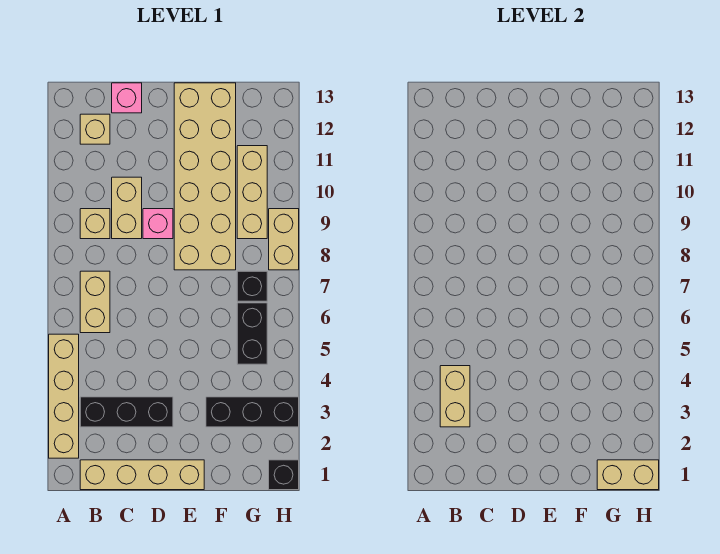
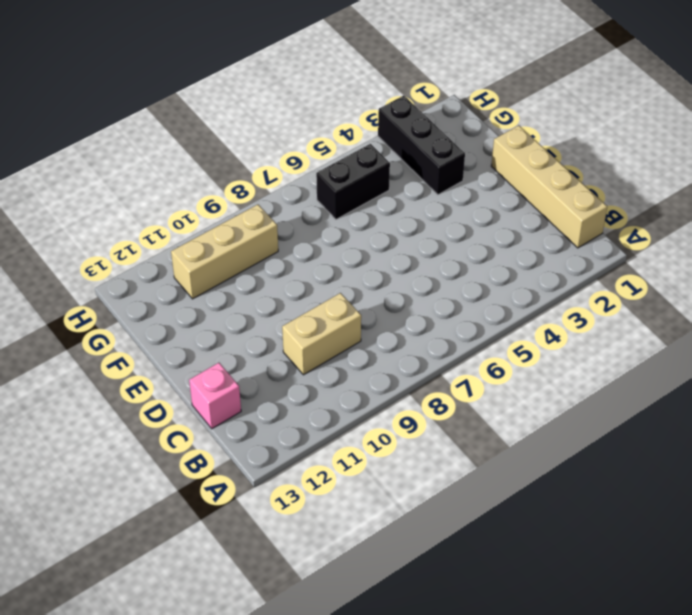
none -> tan brick A2:A5 level 1
none -> black brick B3:D3 level 1
none -> tan brick B6:B7 level 1

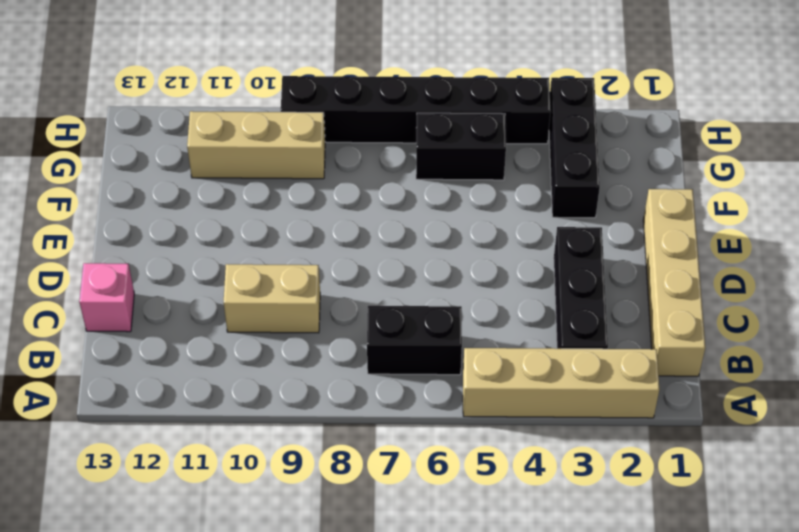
black brick B6:B7 level 1 -> tan brick B6:B7 level 1
black brick H4:H9 level 1 -> tan brick H8:H9 level 1
none -> tan brick B9 level 1
none -> tan brick B12 level 1
none -> pink brick D9 level 1

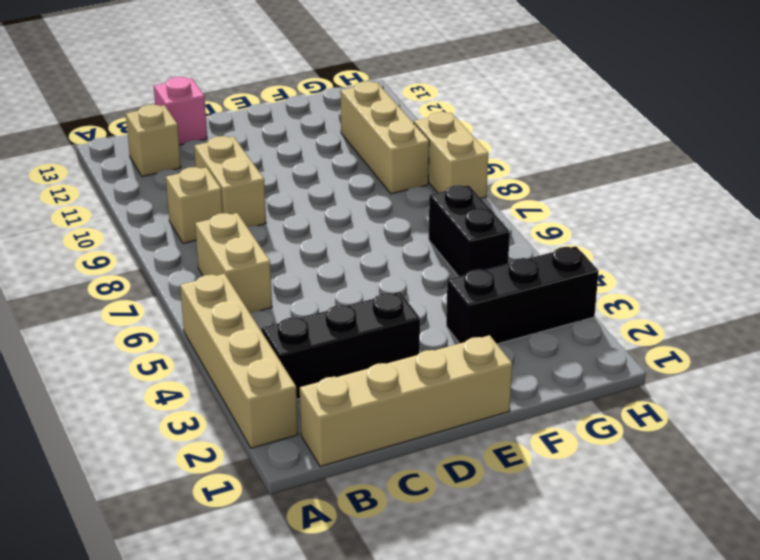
none -> pink brick D9 level 1
none -> tan brick E8:F13 level 1
none -> black brick G7 level 1

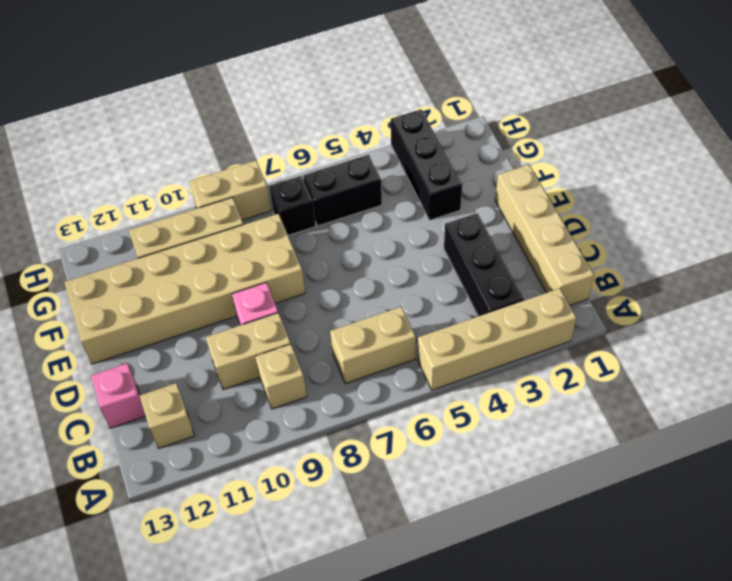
none -> black brick H1 level 1
none -> tan brick B3:B4 level 2
none -> tan brick G1:H1 level 2

